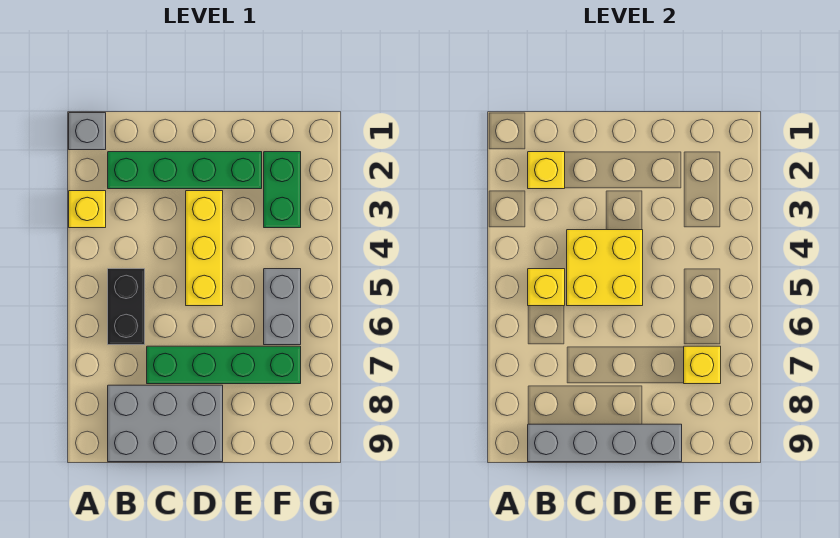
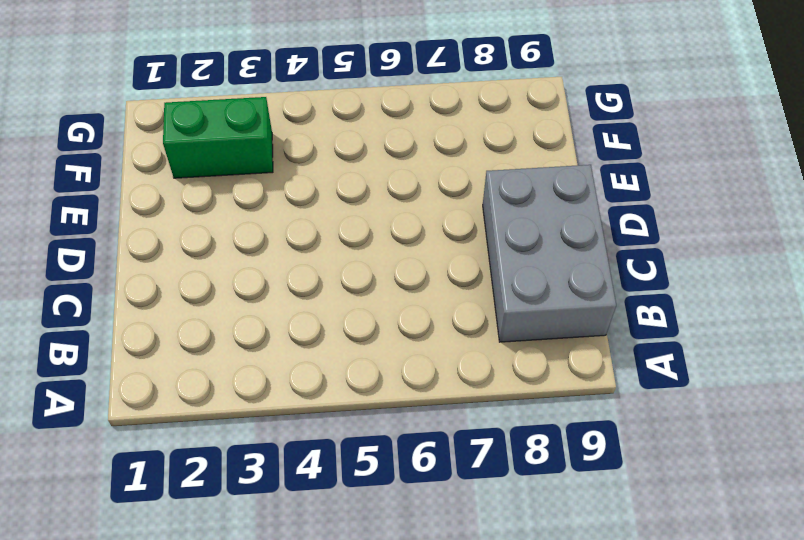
none -> grey brick A1 level 1
none -> yellow brick A3 level 1
none -> green brick B2:E2 level 1

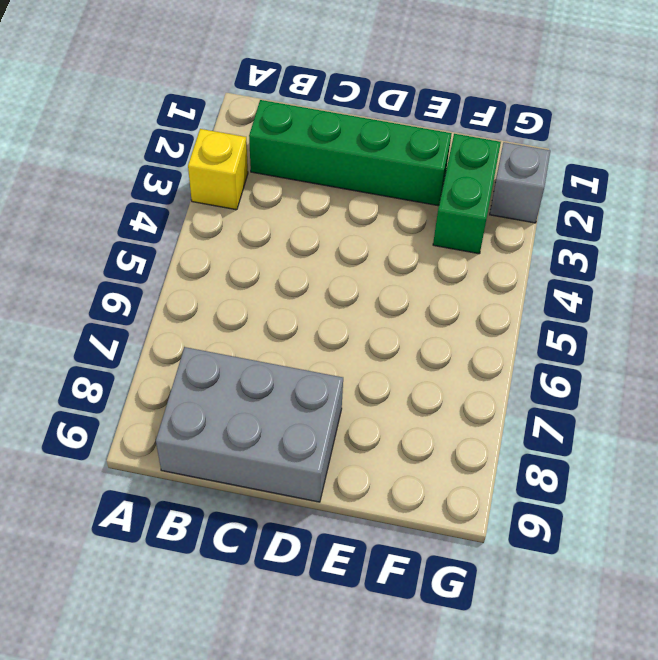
grey brick G2 level 1 -> grey brick A1 level 1
none -> black brick B5:B6 level 1
none -> green brick C7:F7 level 1
none -> yellow brick D3:D5 level 1

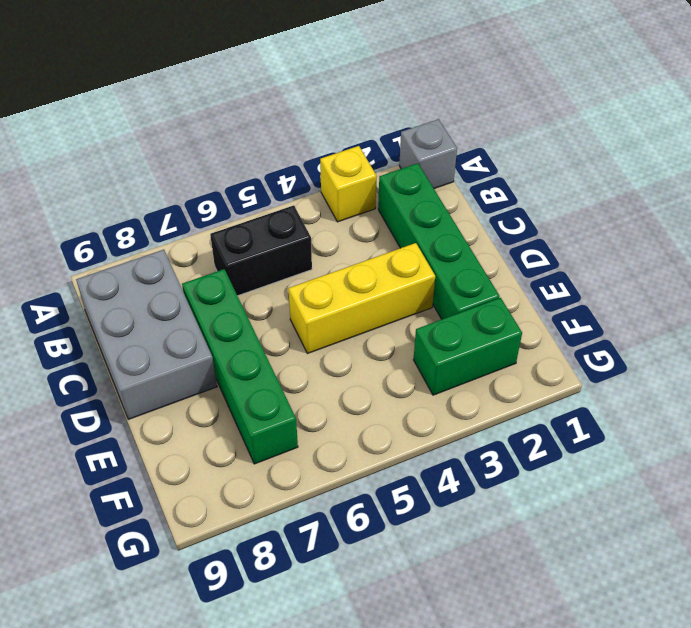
none -> grey brick F5:F6 level 1
none -> yellow brick B2 level 2
none -> yellow brick B5 level 2

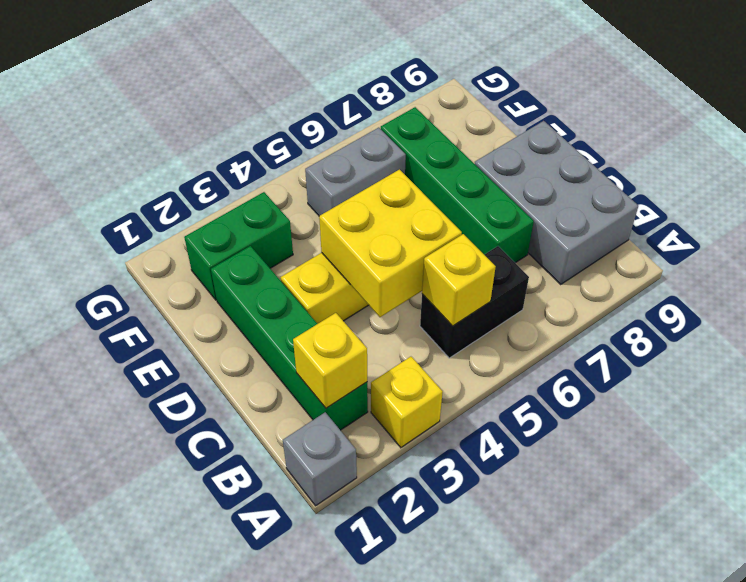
none -> grey brick B9:E9 level 2
none -> yellow brick F7 level 2

